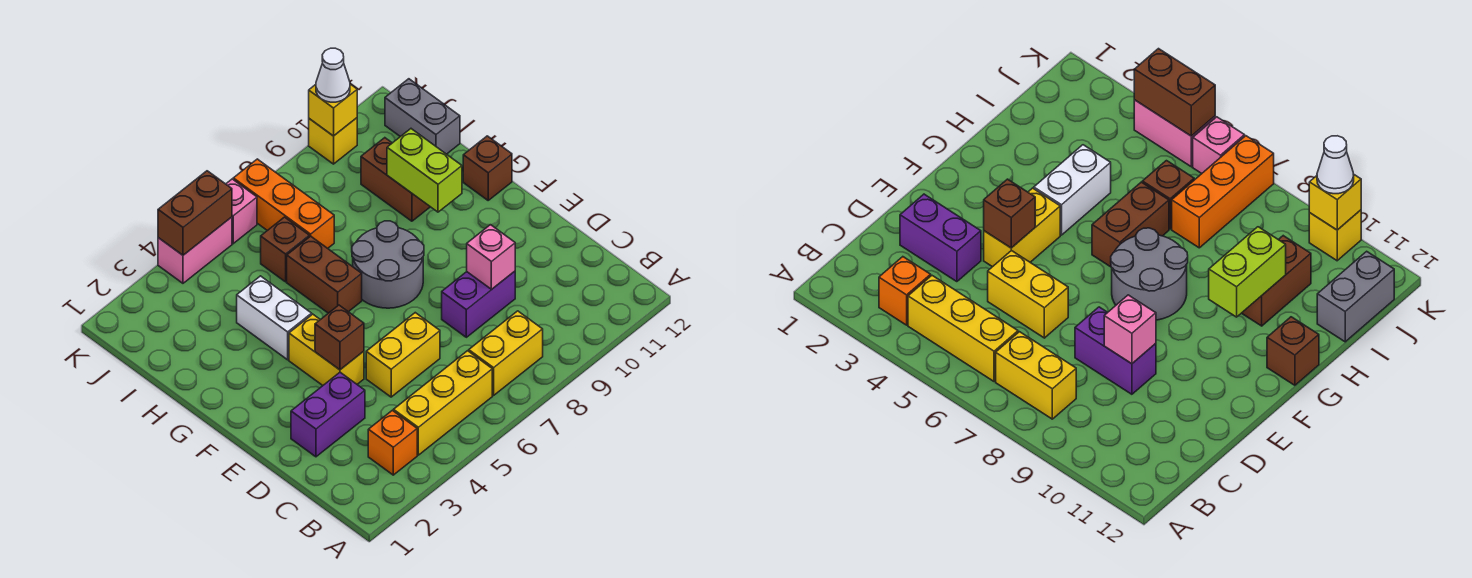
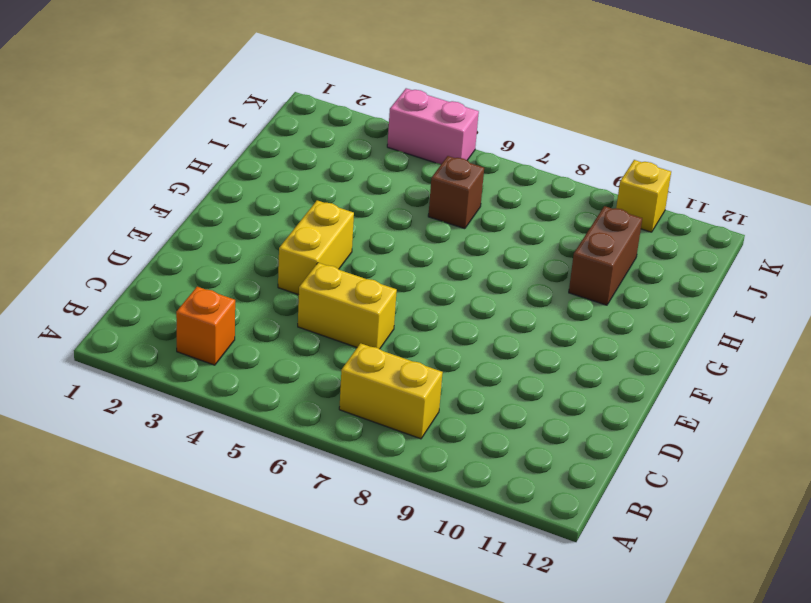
none -> yellow brick B4:B6 level 1
none -> purple brick D2:D3 level 1
none -> purple brick D8:D9 level 1

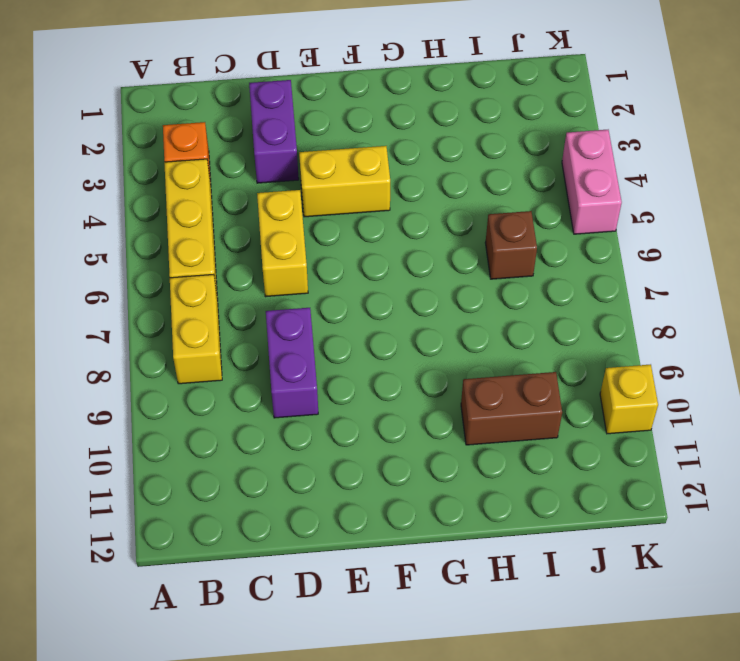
none -> grey round brick F7:G8 level 1
none -> white brick G4:H4 level 1
none -> brown brick G6:H6 level 1

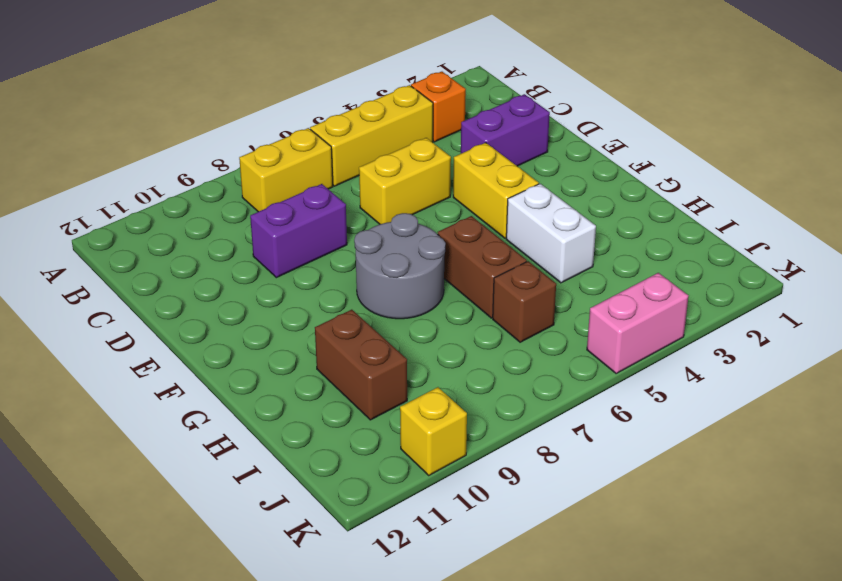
none -> brown brick G12 level 1
none -> orange brick I7:K7 level 1
none -> grey brick I12:J12 level 1

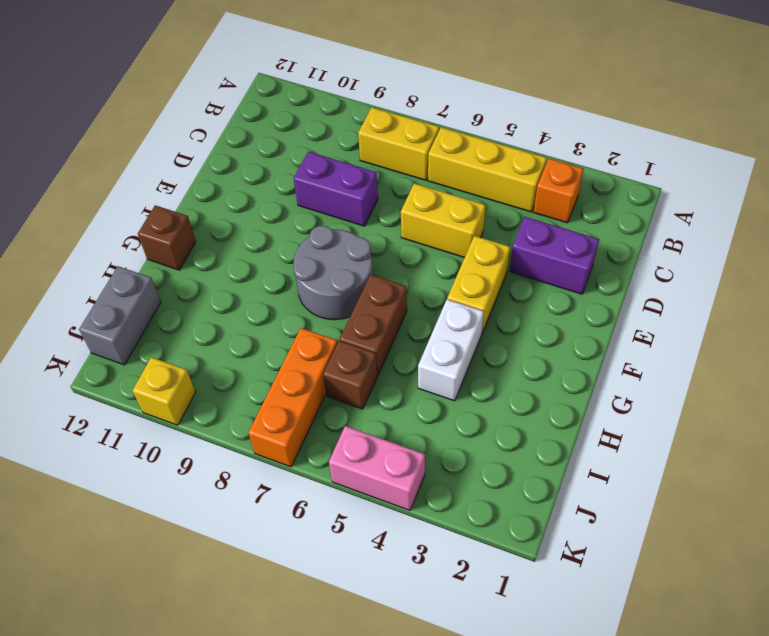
none -> brown brick H10:I10 level 1
none -> pink brick K6 level 1
none -> pink brick D9 level 2

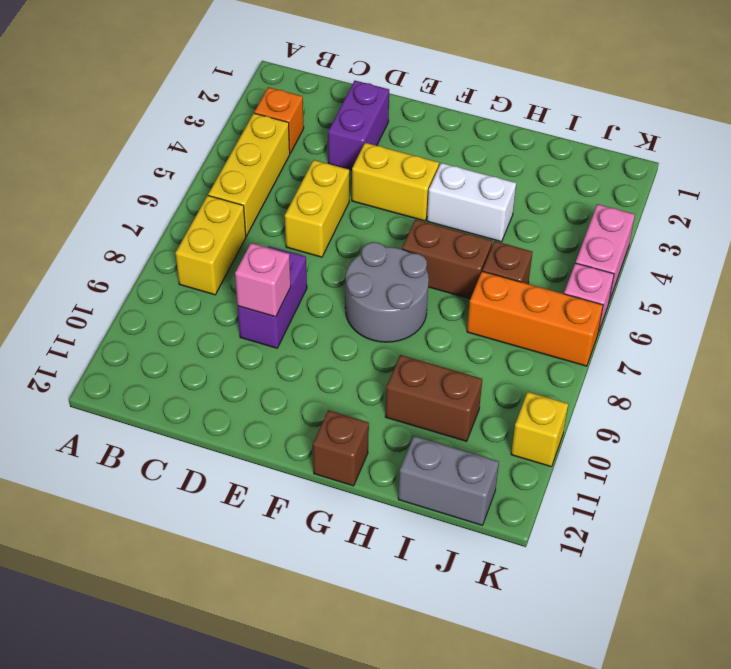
none -> brown brick E4 level 2
none -> lime brick G10:H10 level 2
none -> brown brick K4:K5 level 2

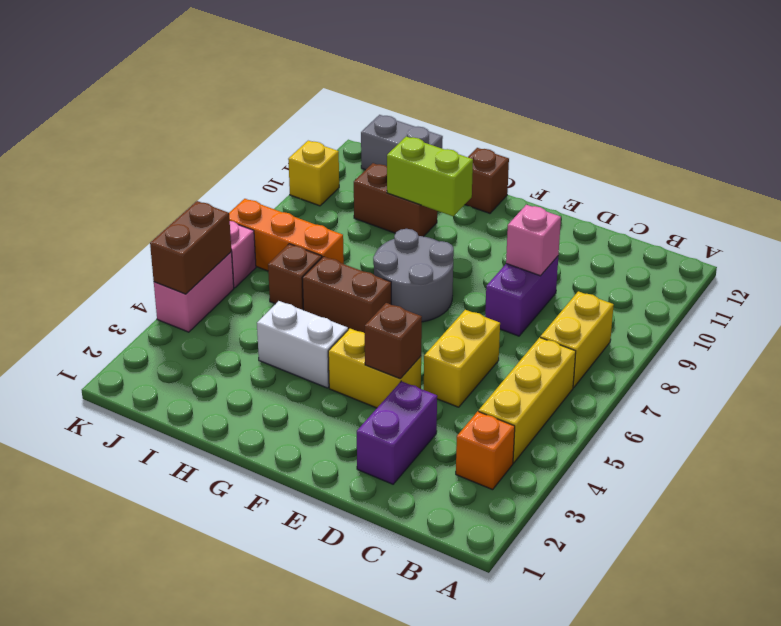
none -> yellow brick K10 level 2
none -> white cone K10 level 3

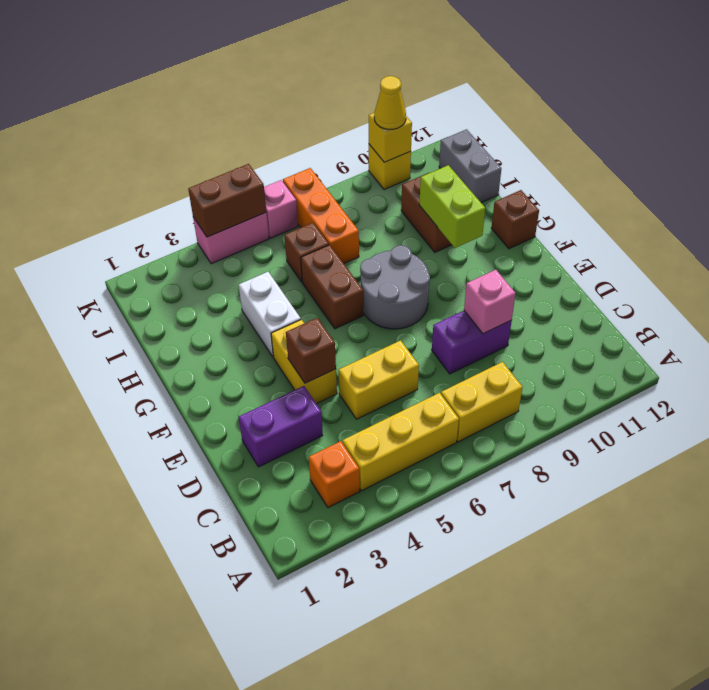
yellow cone K10 level 3 -> white cone K10 level 3

